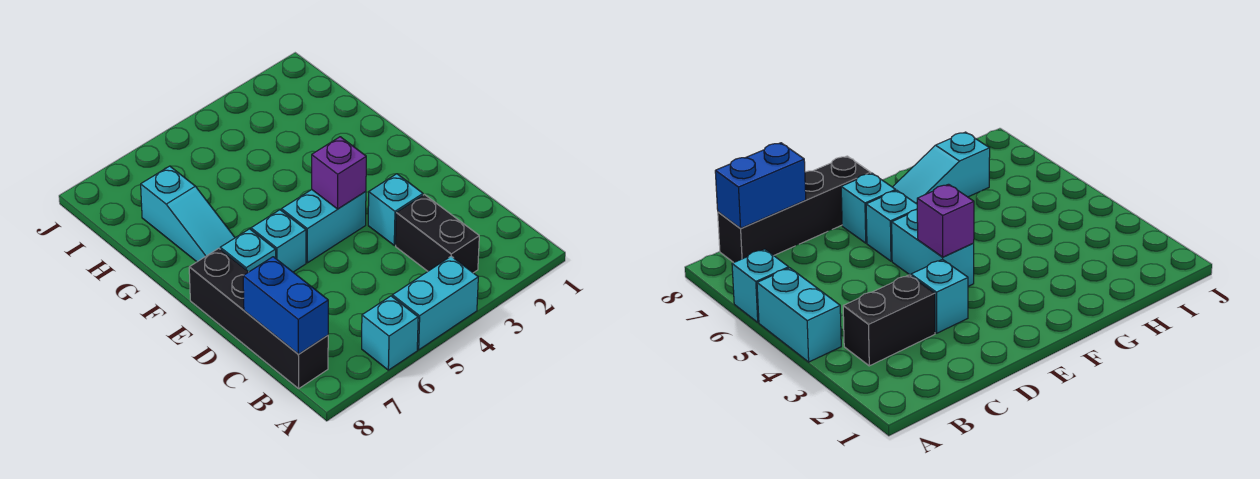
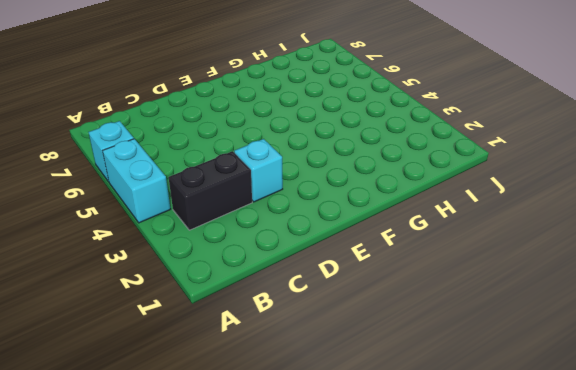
none -> black brick B8:E8 level 1
none -> cyan brick E4:E5 level 1

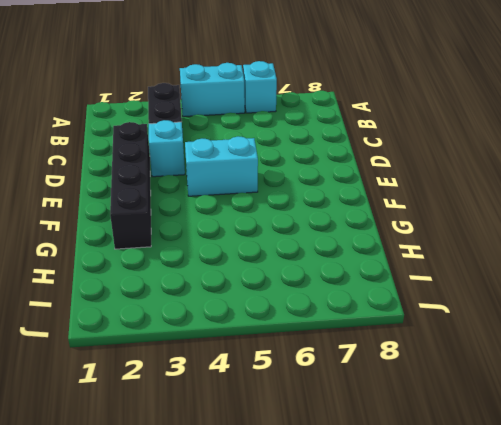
black brick D2:G2 level 1 -> black brick B8:E8 level 1
none -> cyan brick E6 level 1
none -> cyan brick E7 level 1

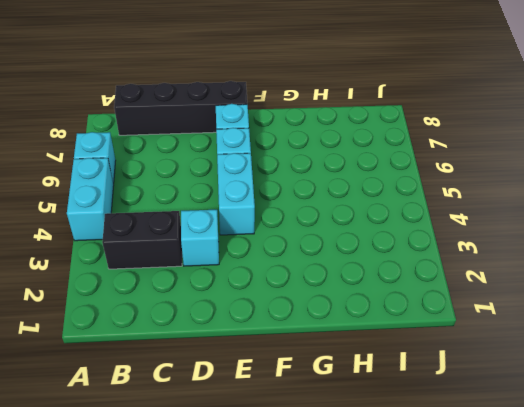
none -> cyan slope F7:H7 level 1 top H
none -> blue brick B8:C8 level 2

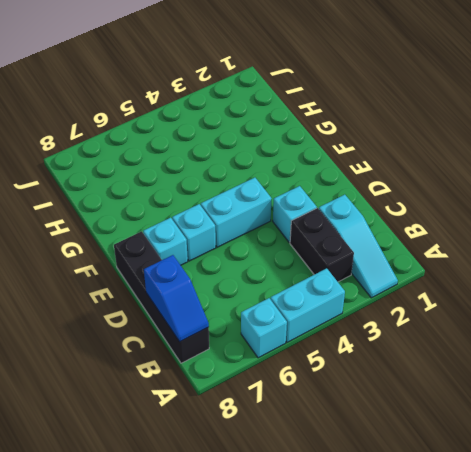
cyan slope A2:C2 level 1 top C -> cyan slope F7:H7 level 1 top H
blue slope B8:C8 level 2 top C -> blue brick B8:C8 level 2
none -> purple brick E4 level 2

